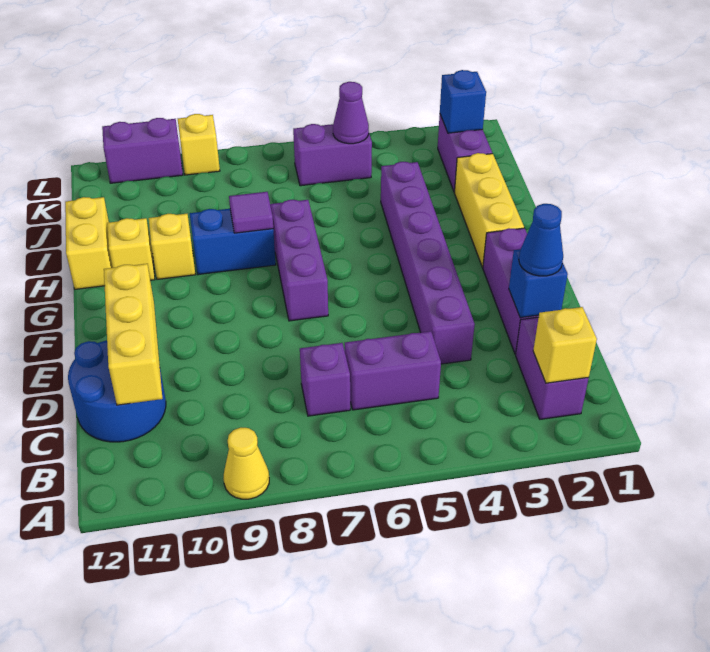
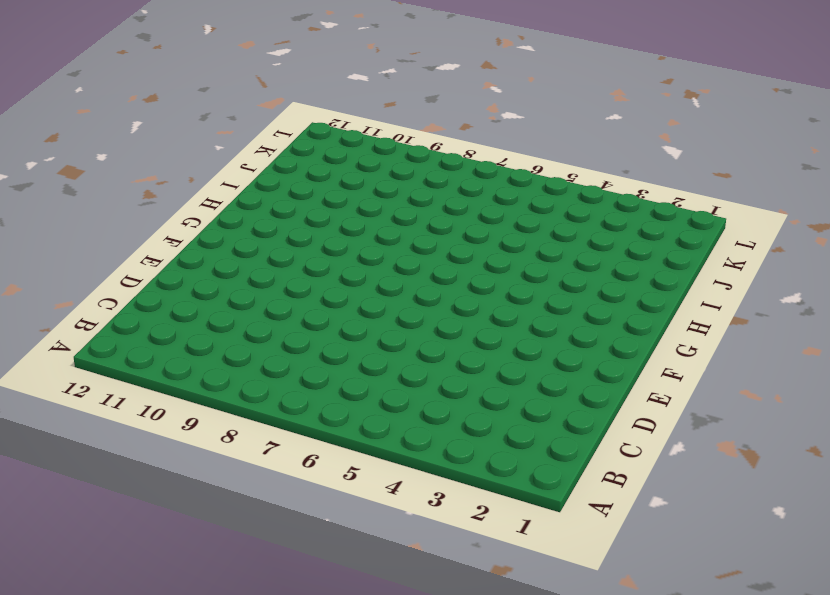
none -> yellow cone A9 level 1
none -> purple brick B2:C2 level 1
none -> purple brick C5:C6 level 1

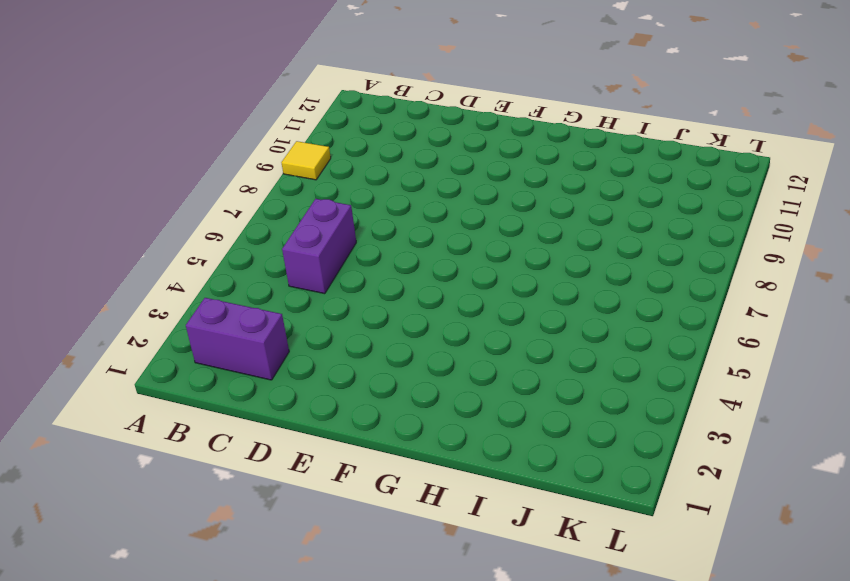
yellow tile A9 level 1 -> yellow cone A9 level 1
none -> purple brick C7 level 1
none -> blue round brick C11:D12 level 1
none -> purple brick D2:F2 level 1

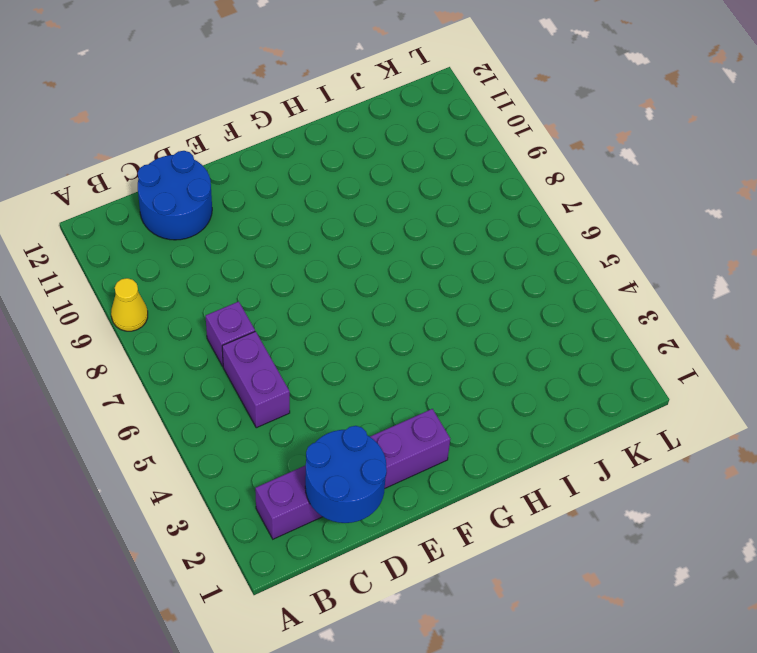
blue round brick C1:D2 level 2 -> blue brick D2 level 2
none -> purple brick D4:I4 level 1
none -> purple brick F7:H7 level 1
none -> yellow brick G2:I2 level 1

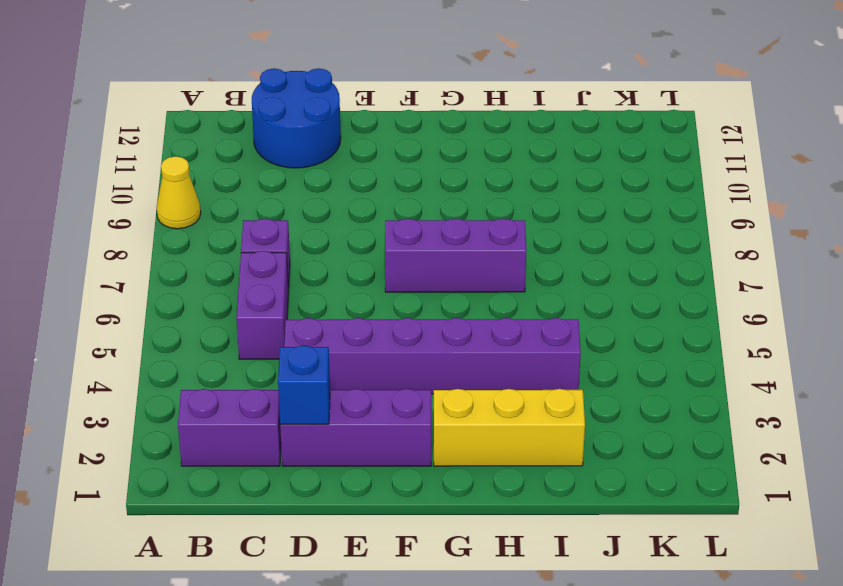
none -> blue brick H8:H9 level 1
none -> yellow brick H10 level 1
none -> yellow brick H11 level 1

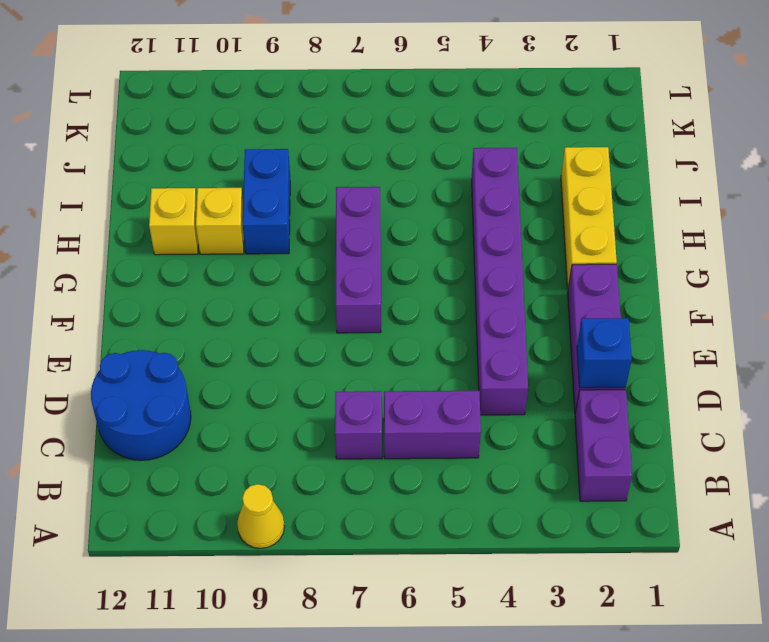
blue brick H9:I9 level 1 -> blue brick H8:H9 level 1
none -> yellow brick H12:I12 level 1
none -> purple brick J2:K2 level 1
none -> purple brick K5:K6 level 1

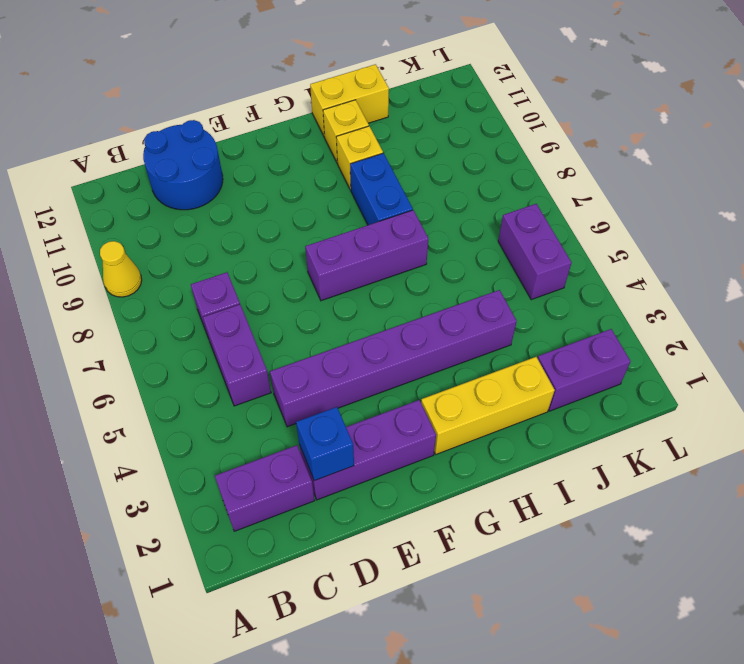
none -> yellow brick L9 level 1
none -> purple brick L10:L11 level 1
none -> yellow brick B2 level 2

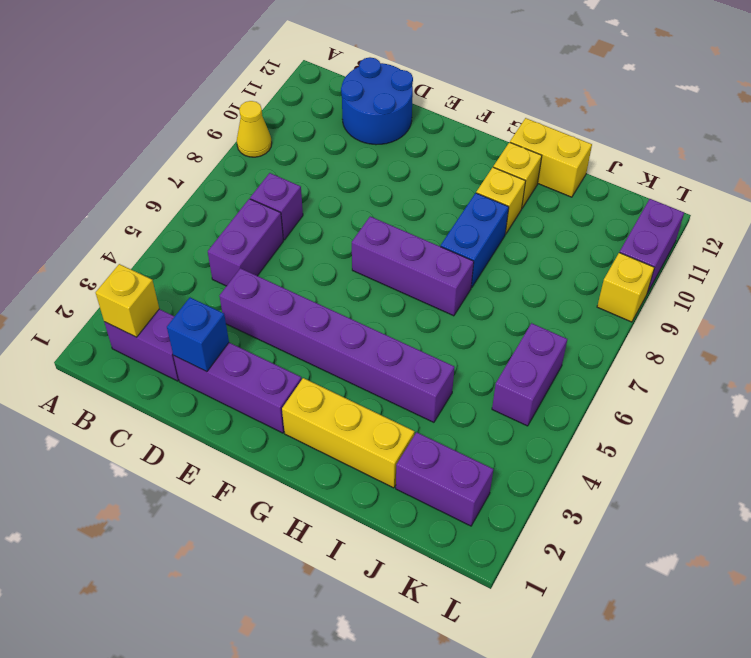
none -> yellow brick C11:E11 level 2
none -> purple tile H8 level 2
none -> blue brick K2 level 2

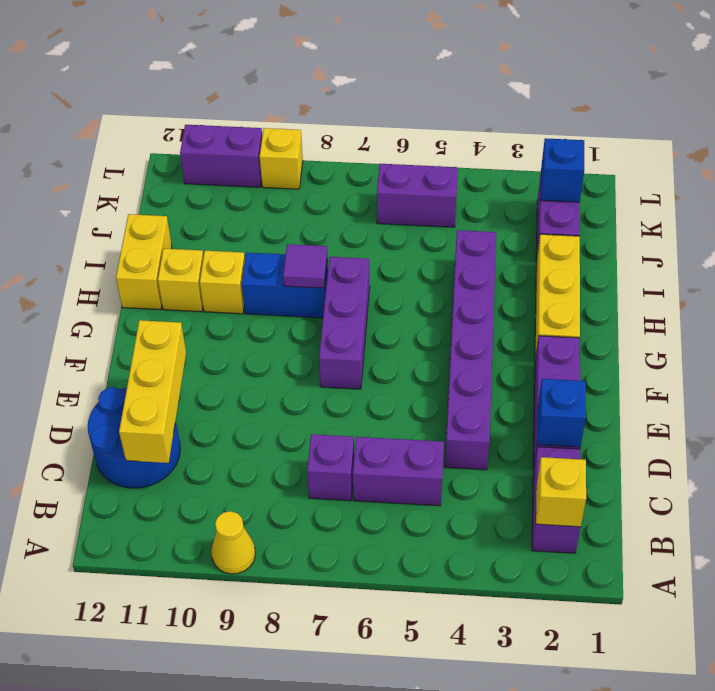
none -> purple cone K5 level 2
none -> blue cone D2 level 3

